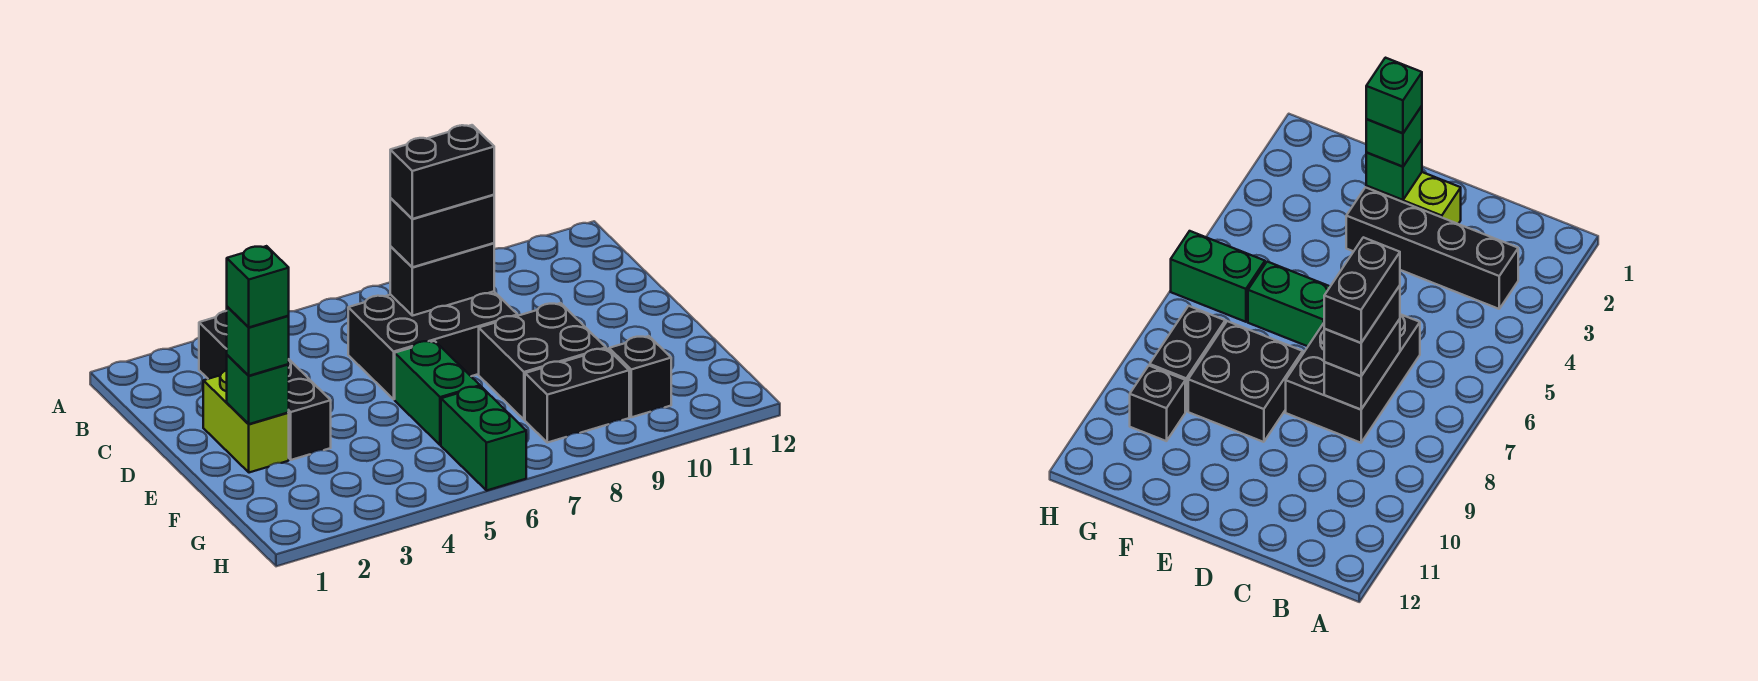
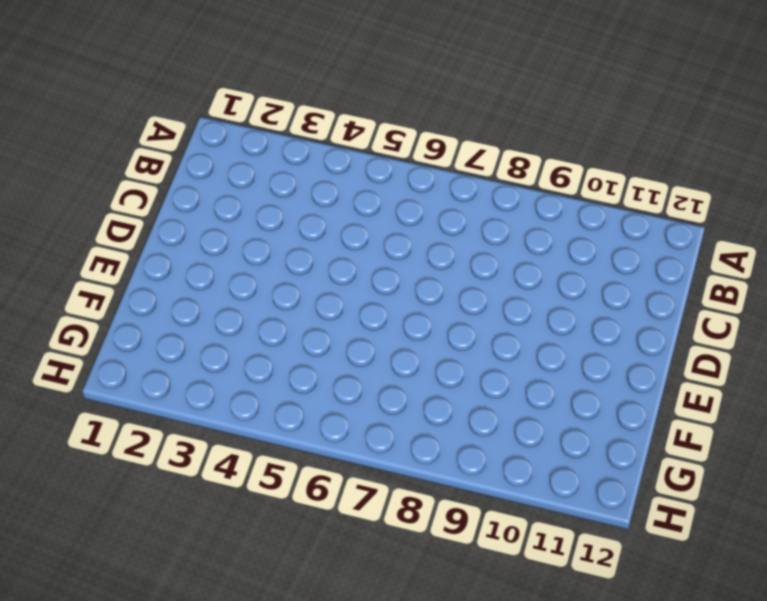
none -> black brick B3:E3 level 1
none -> black brick C6:D8 level 1
none -> lime brick D2:E2 level 1

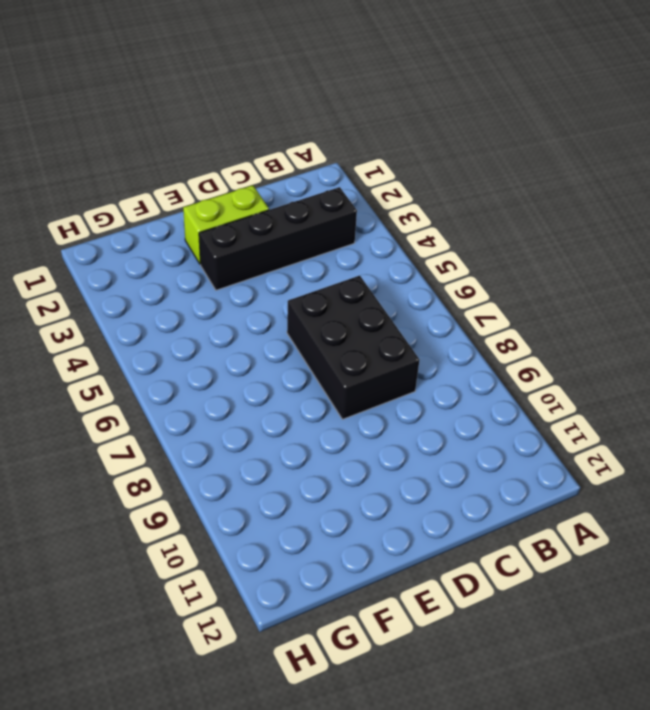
none -> green brick E6:F6 level 1
none -> black brick E8:F9 level 1
none -> green brick G6:H6 level 1

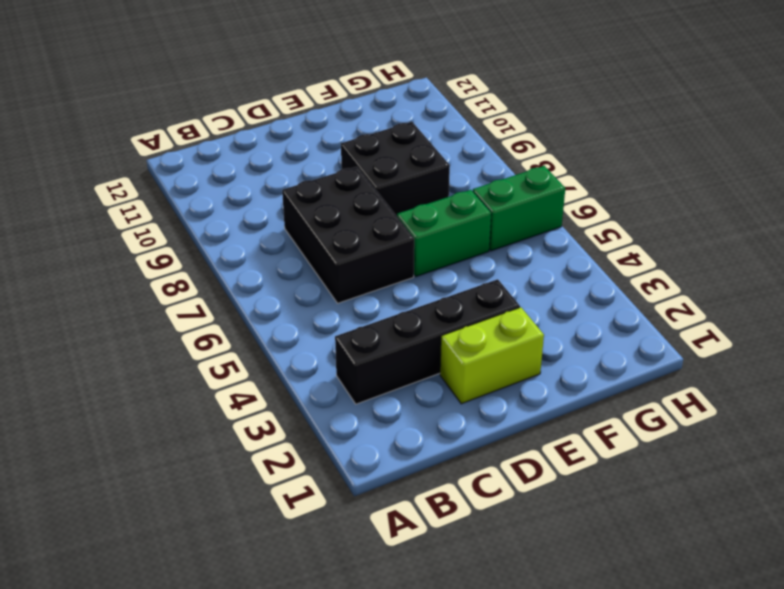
none -> black brick G8:G9 level 1
none -> black brick G10 level 1
none -> black brick C7:C8 level 2

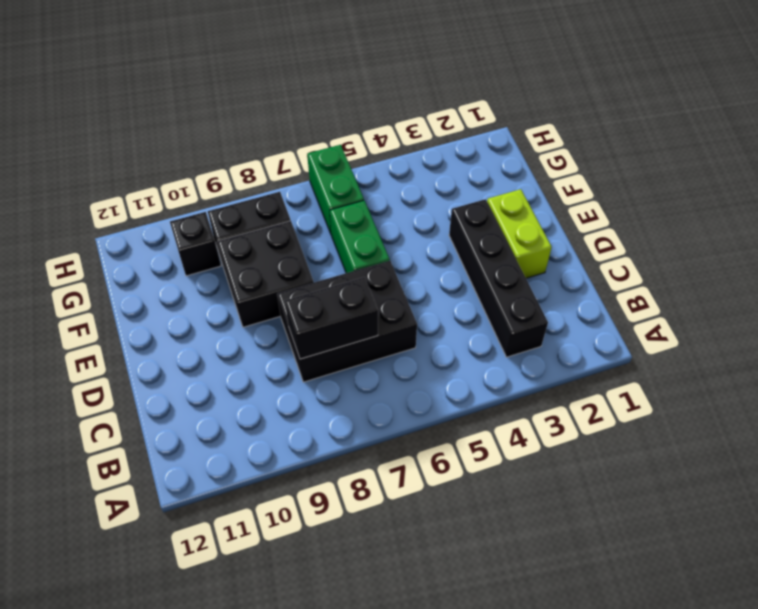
none -> green brick E2 level 2
none -> black brick C7:C8 level 3
none -> green brick E2 level 3

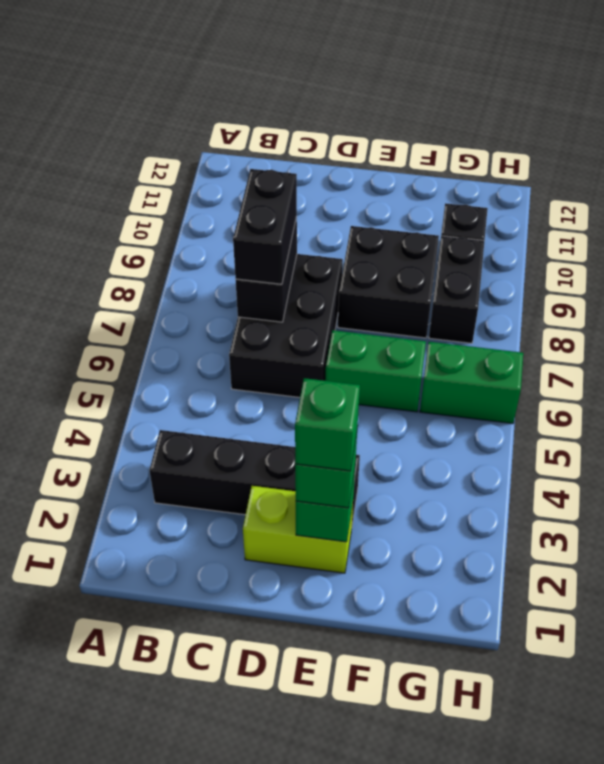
none -> black brick C7:C8 level 4

